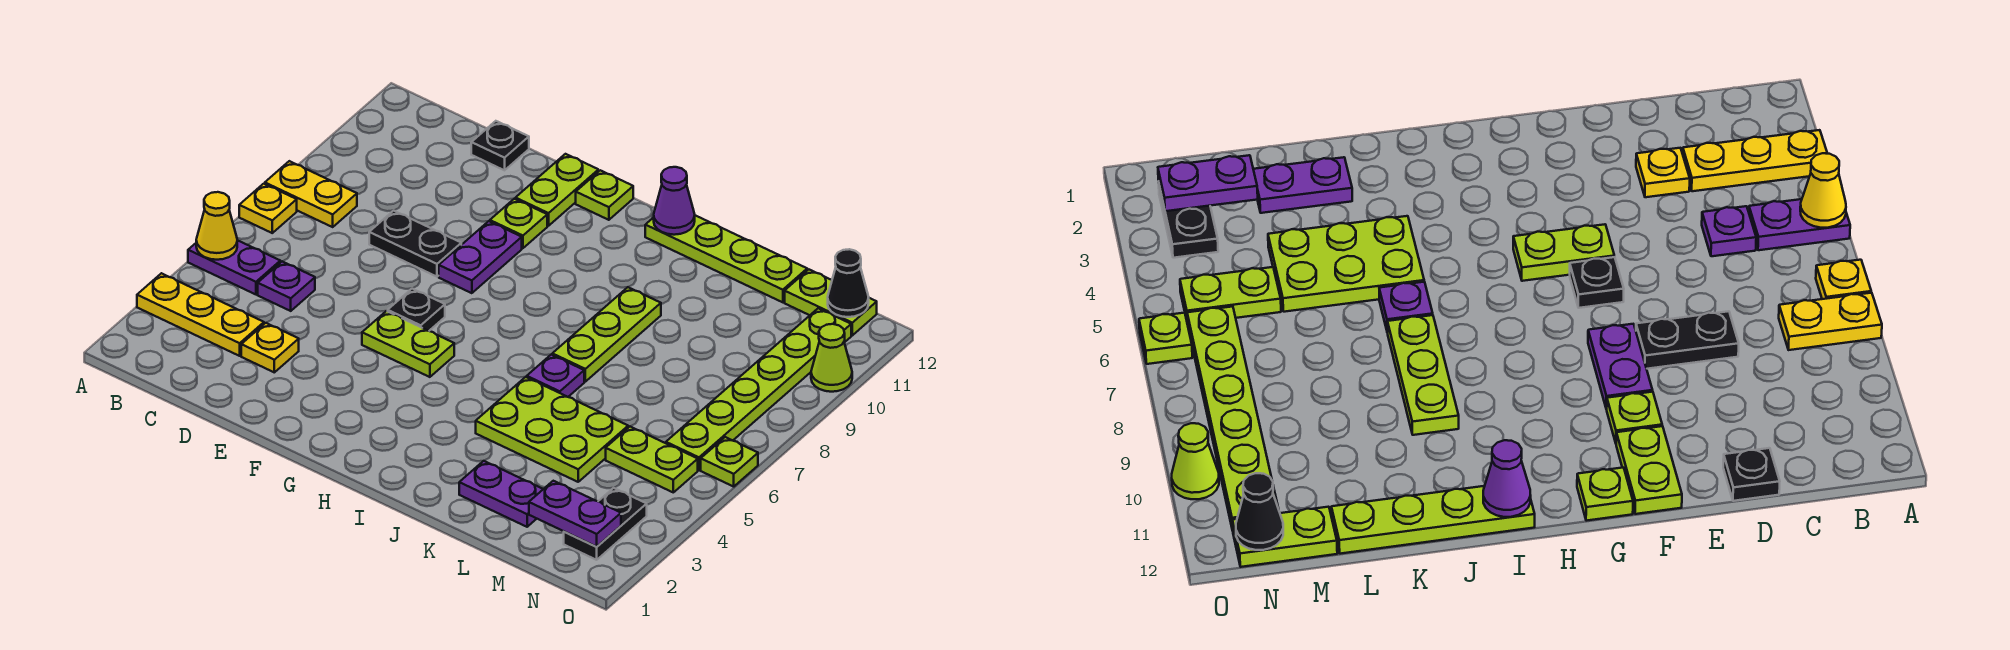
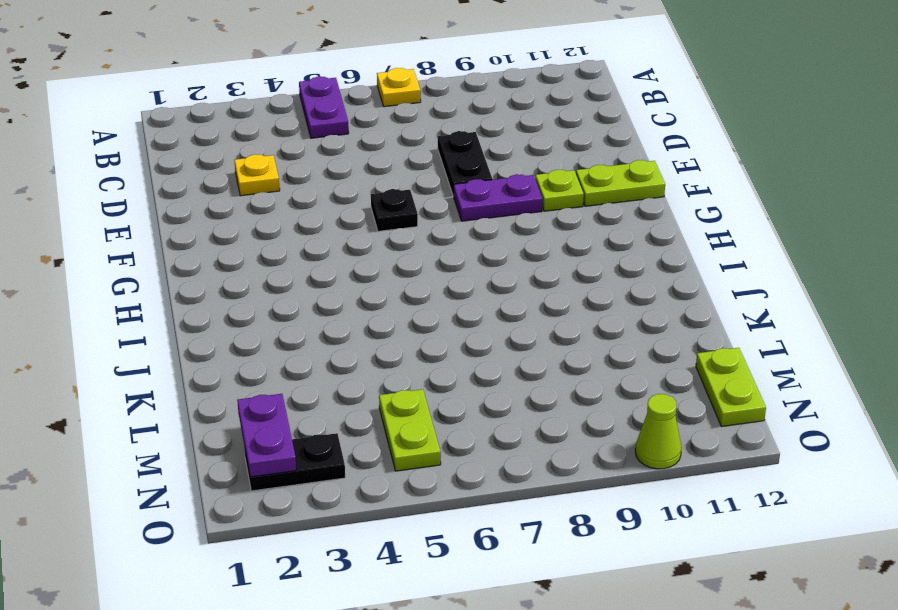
none -> yellow plate A3:C3 level 1
none -> yellow plate A8:B8 level 1
none -> purple plate C5 level 1

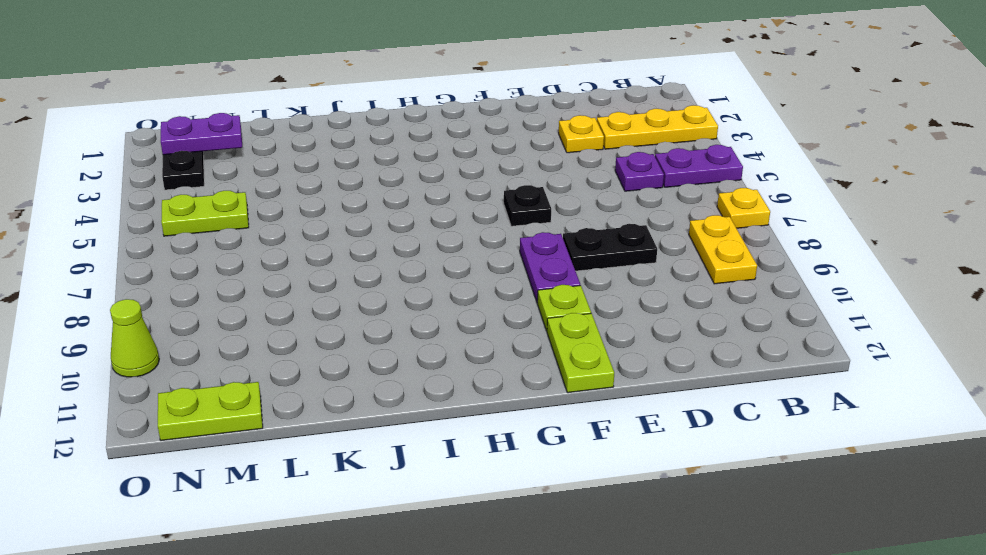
yellow plate B8:B9 level 1 -> yellow plate A8:B8 level 1
none -> black plate D12 level 1
none -> lime plate F5:G5 level 1
none -> lime plate G12 level 1

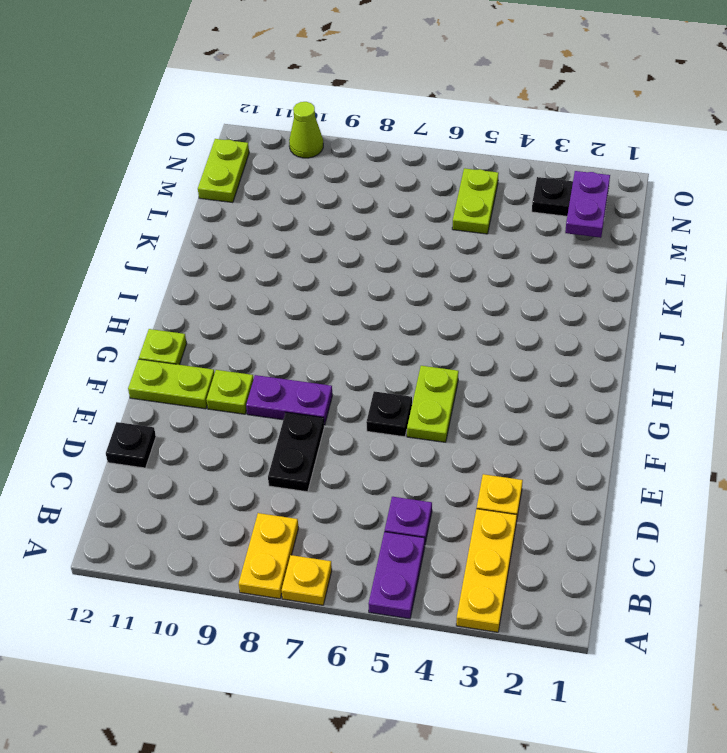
none -> lime plate I12:L12 level 1
none -> lime plate J4:L5 level 1
none -> purple plate J6 level 1

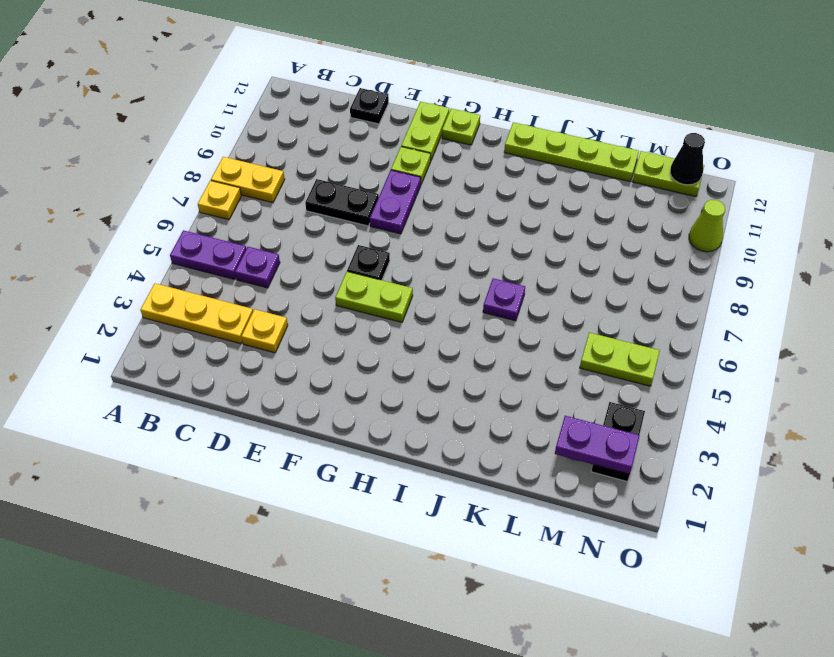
none -> lime plate J4:L5 level 1
none -> lime plate J7:J9 level 1
none -> purple plate K2:L2 level 1

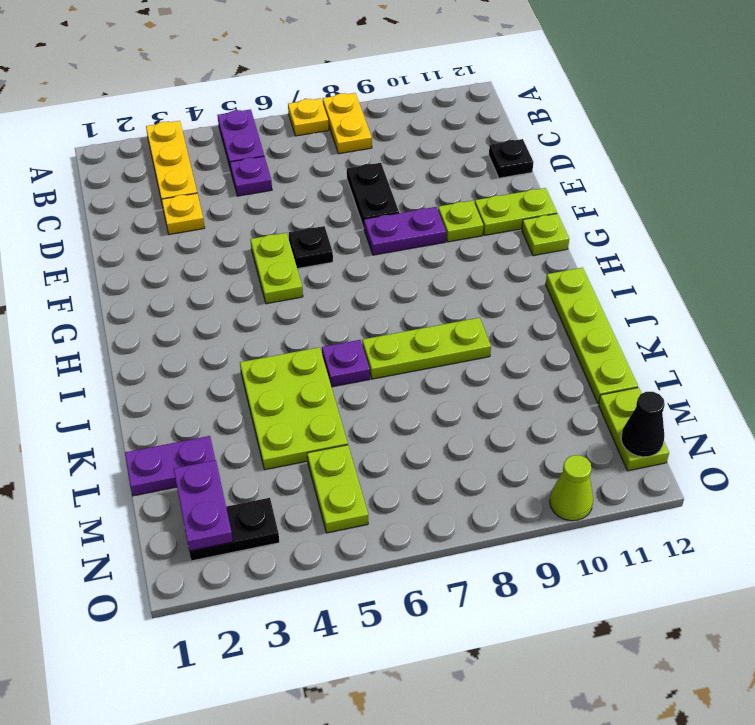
purple plate L1:L2 level 1 -> purple plate K2:L2 level 1
none -> lime plate N6:N11 level 1
none -> lime plate O6 level 1
none -> yellow cone A5 level 2

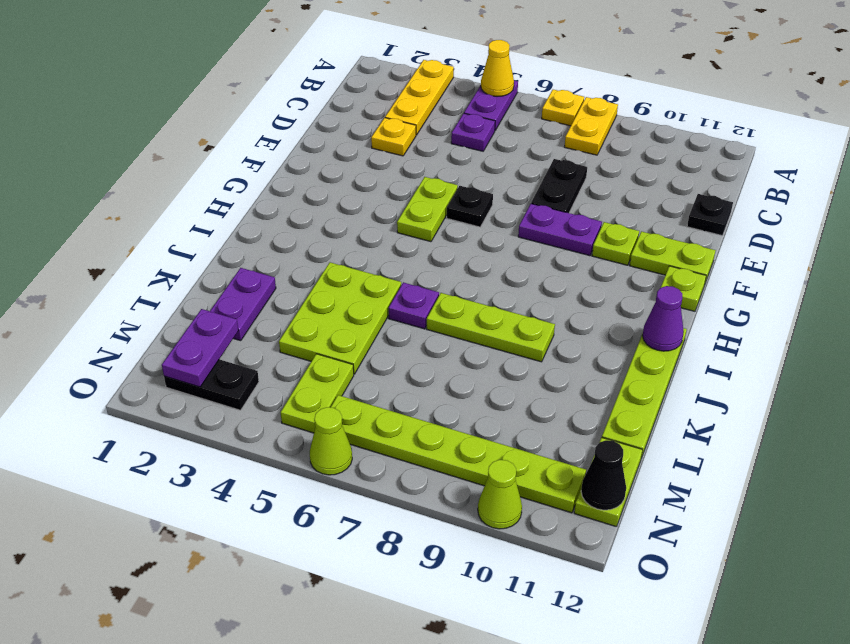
lime cone O6 level 1 -> lime plate O6 level 1

